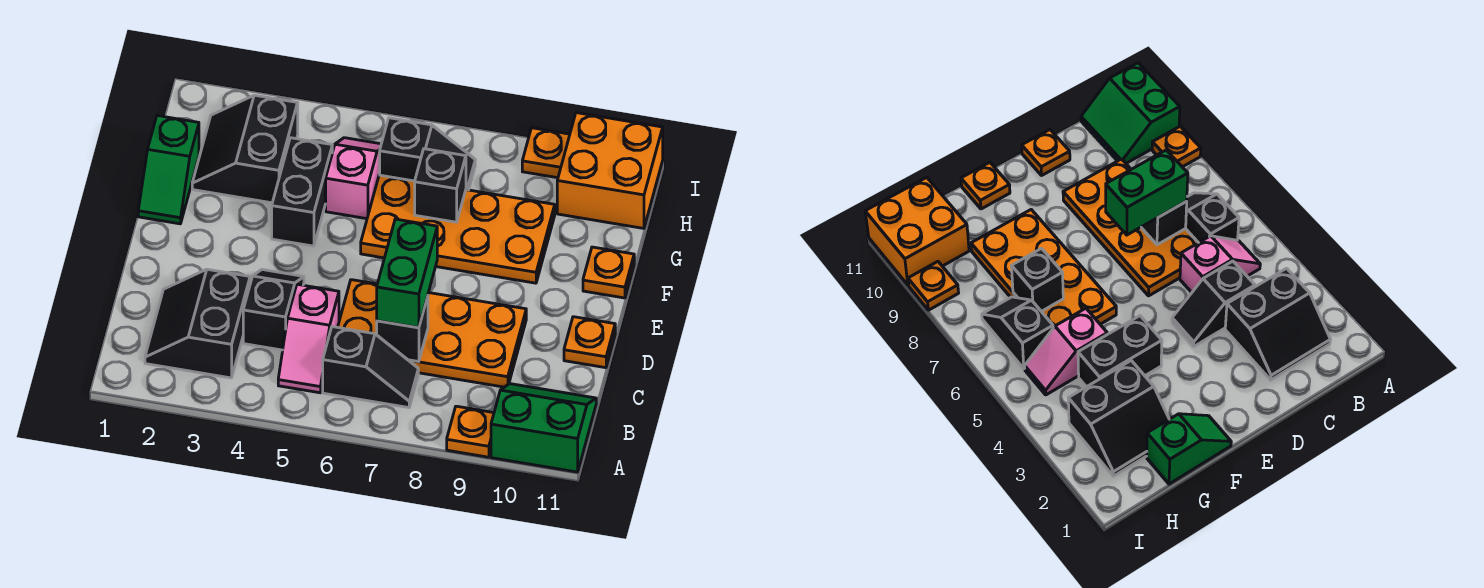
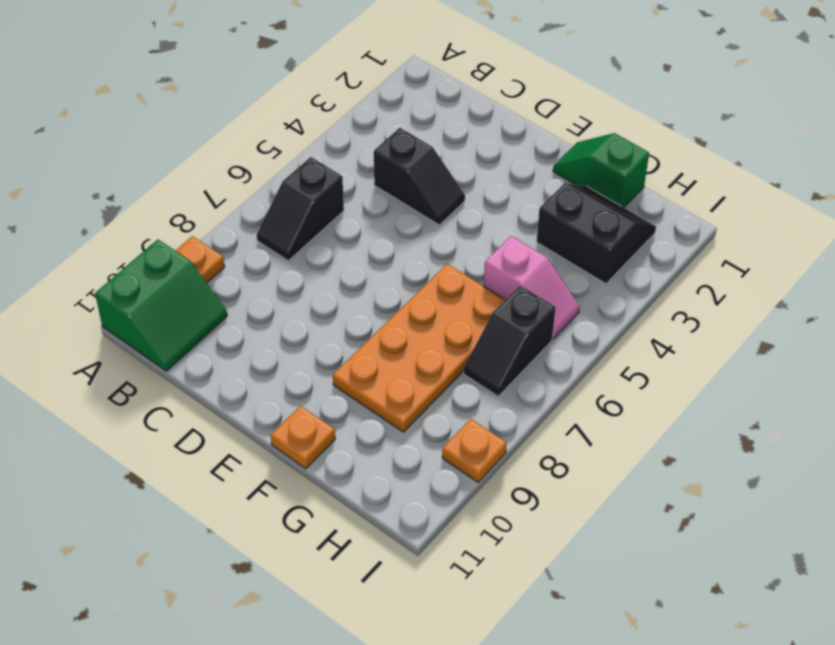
none -> black slope B2:C3 level 1 top 3
none -> pink slope B5:C5 level 1 top C
none -> orange plate C6:D9 level 1

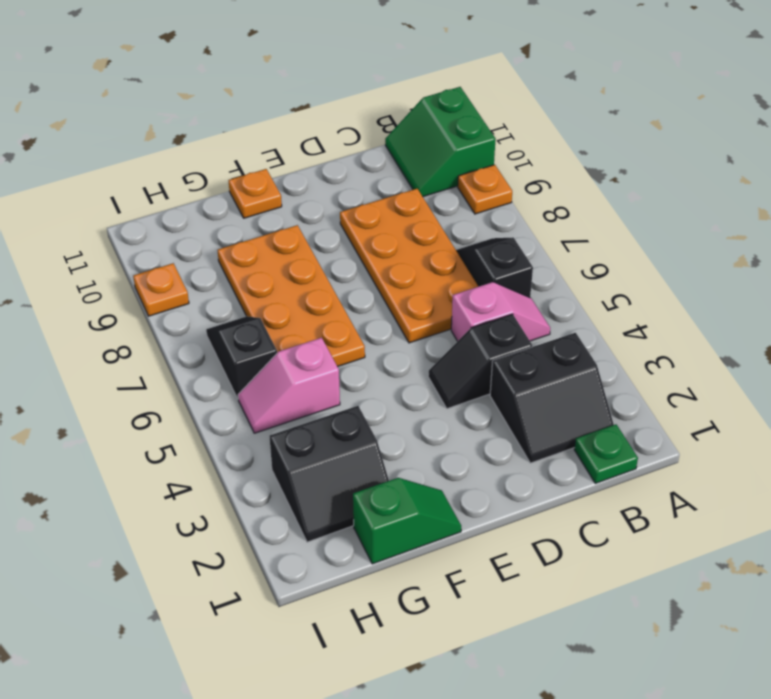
green plate B1 level 1 -> none
none -> orange plate D11 level 1
none -> black brick F4:G4 level 1
none -> orange brick H10:I11 level 1

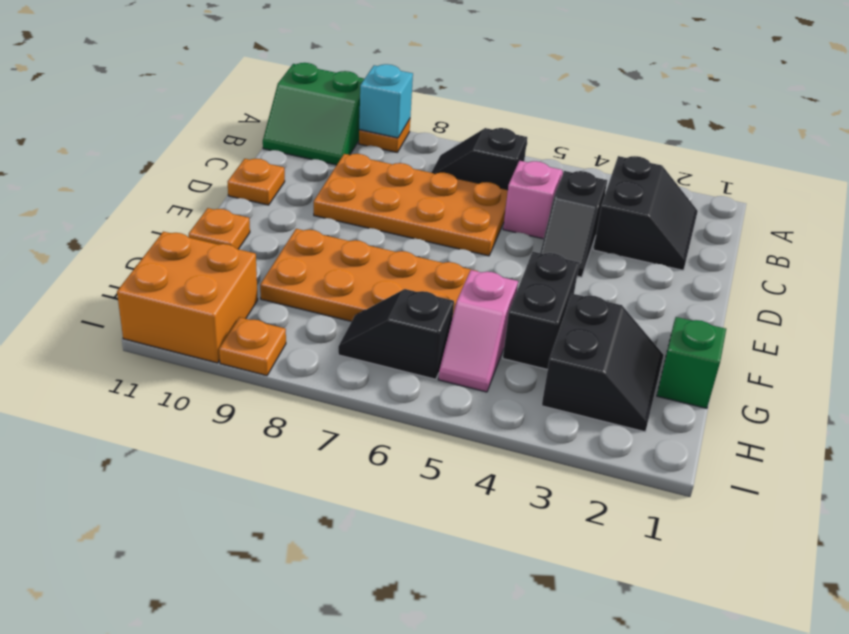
cyan brick A9 level 2 -> none
none -> black brick C7 level 2
none -> black brick G7 level 2
none -> green brick C7:D7 level 3

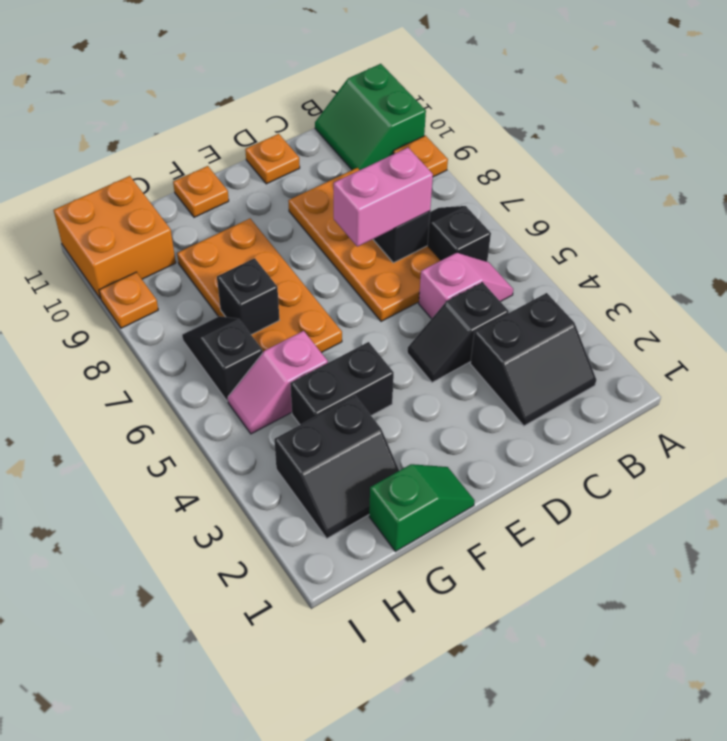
pink brick C7:D7 level 3 -> green brick C7:D7 level 3

